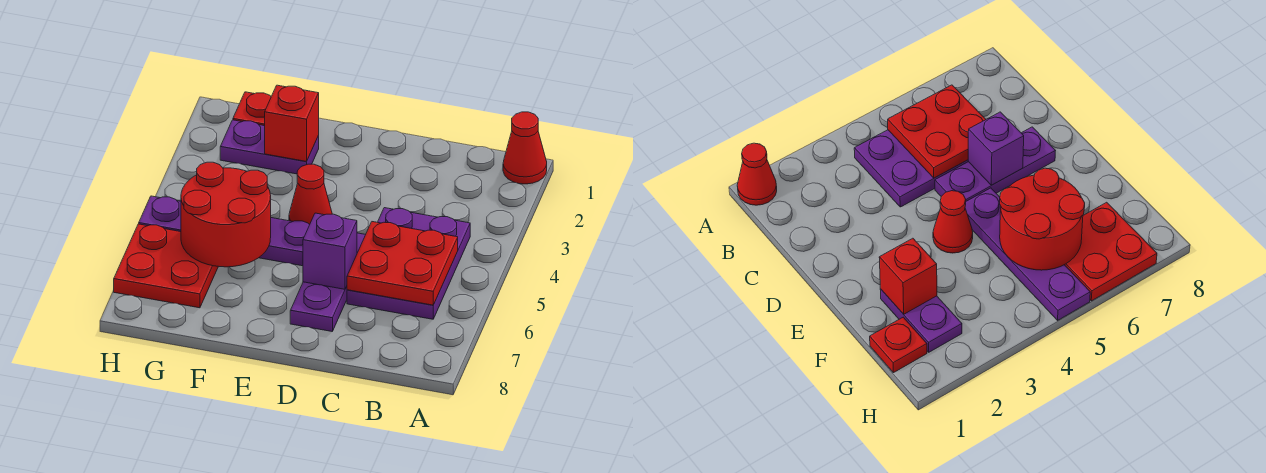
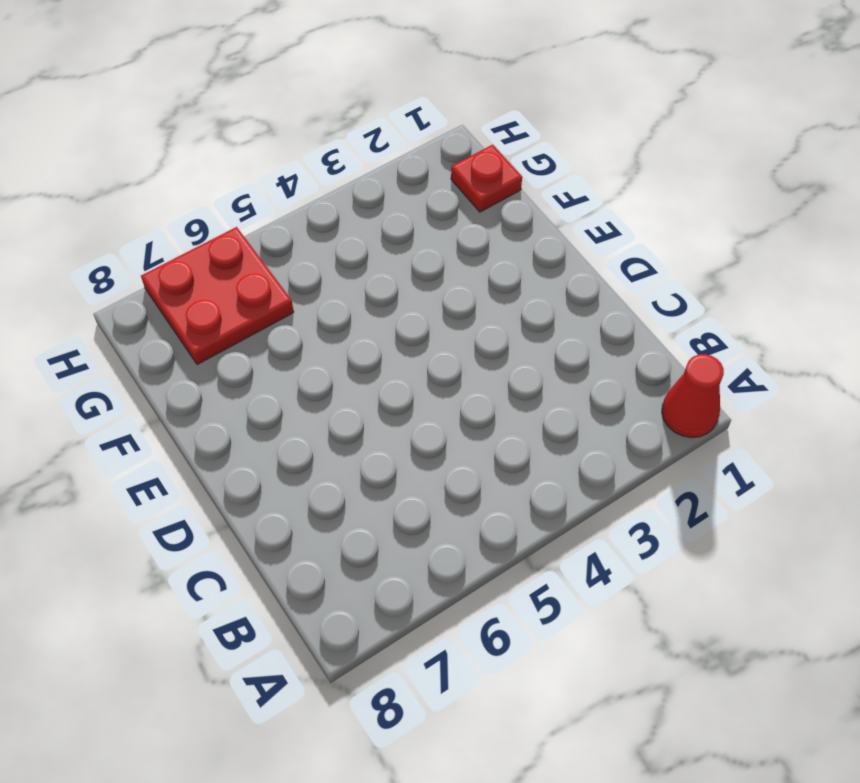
none -> purple plate B4:C6 level 1
none -> purple plate D5:D7 level 1
none -> red cone E4 level 1

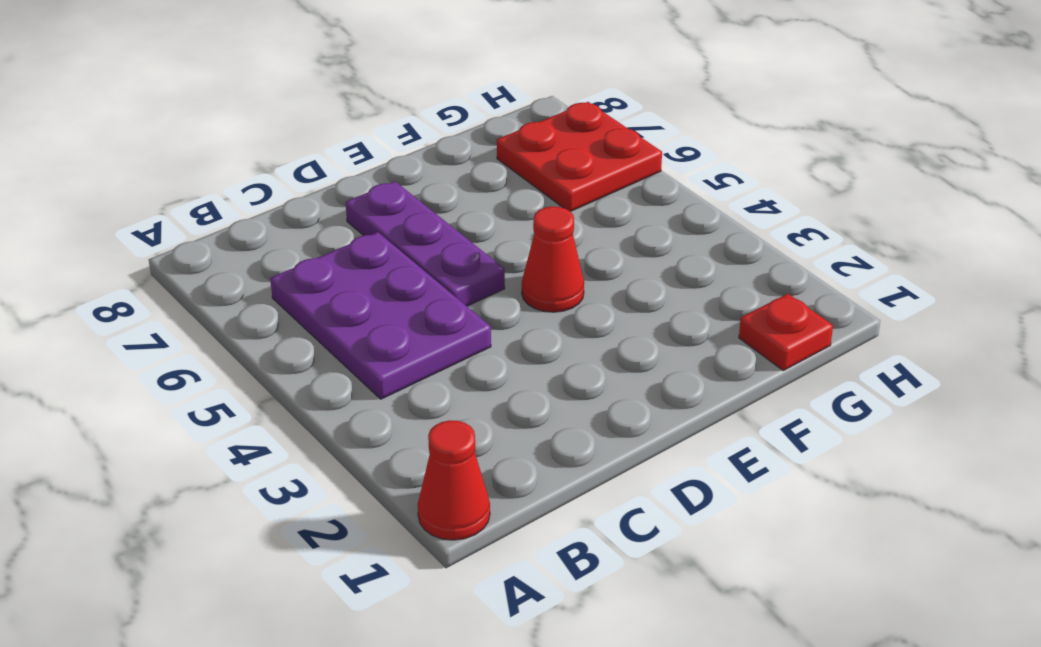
none -> purple plate E5:H5 level 1
none -> purple plate F2:G2 level 1
none -> red plate B5:C6 level 2

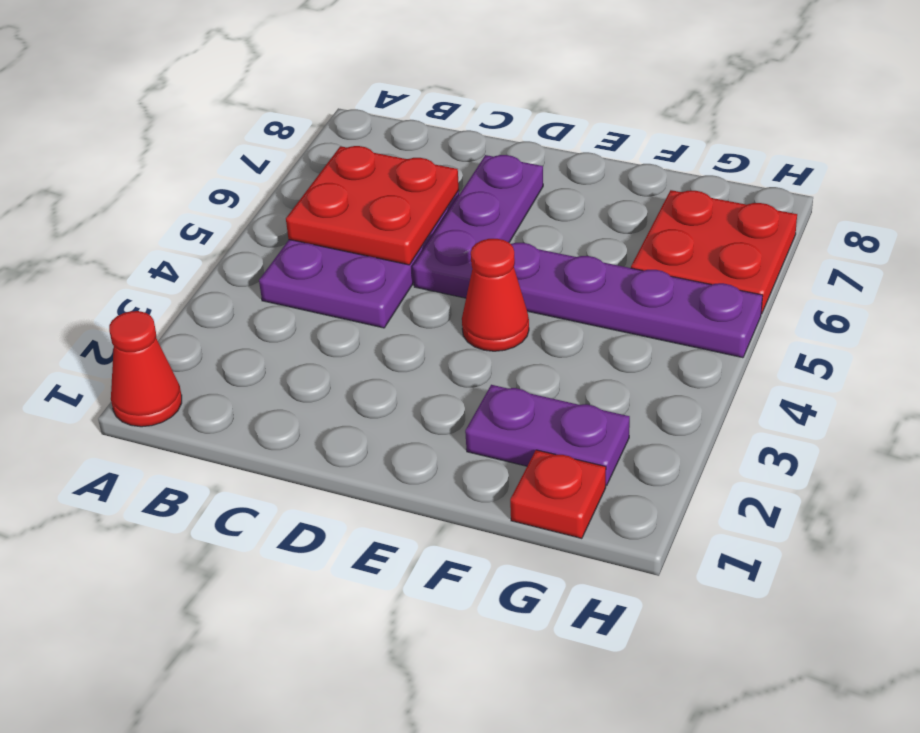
none -> purple brick D6 level 2
none -> red brick F2 level 2
none -> red round brick F5:G6 level 2

